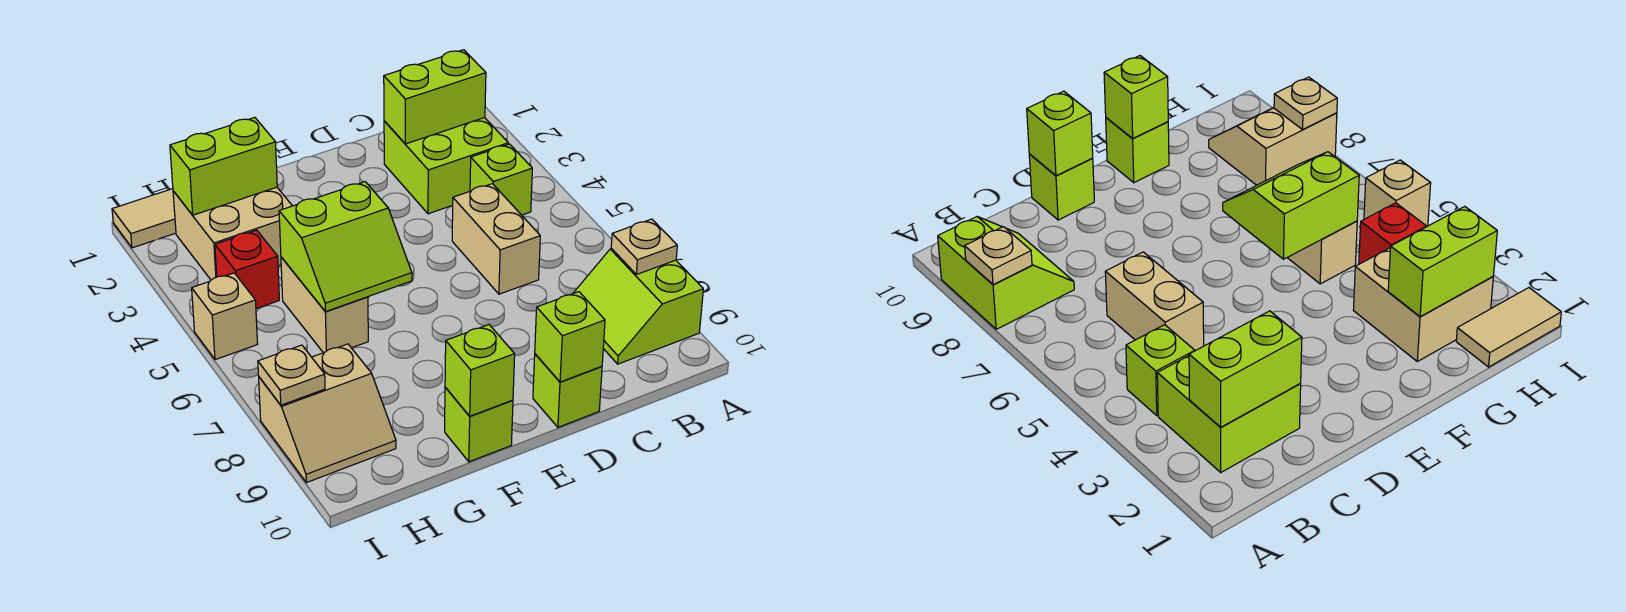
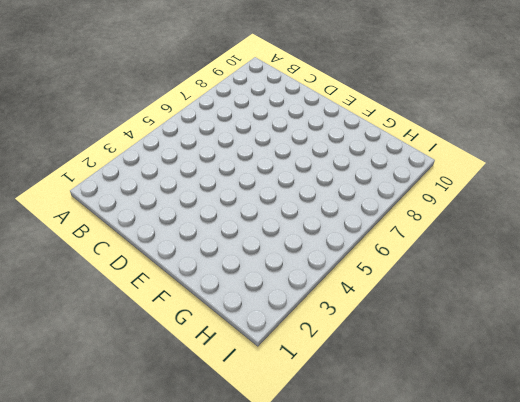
none -> lime slope A8:B9 level 1 top A
none -> lime brick B2:C3 level 1
none -> lime brick B4 level 1

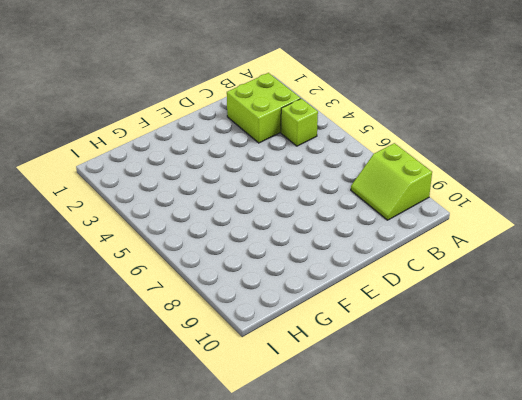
none -> tan brick C5:C6 level 1
none -> lime brick D10 level 1
none -> lime brick F10 level 1

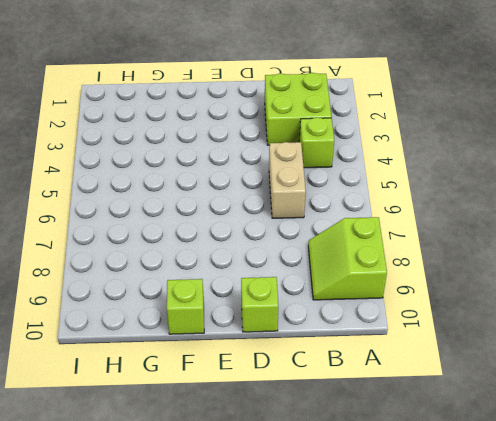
none -> tan brick G2:H3 level 1
none -> tan brick G5:G6 level 1
none -> tan tile H1:I1 level 1

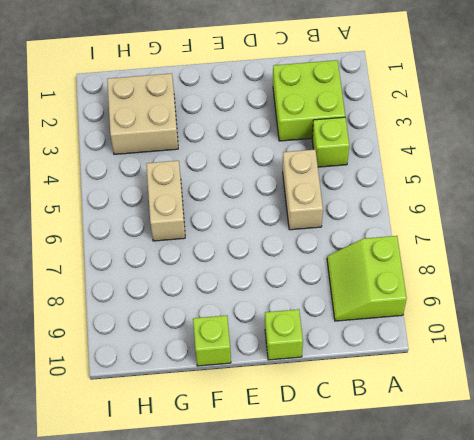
none -> tan tile H1:I1 level 1
none -> red brick H4 level 1
none -> tan slope H8:I9 level 1 top 8

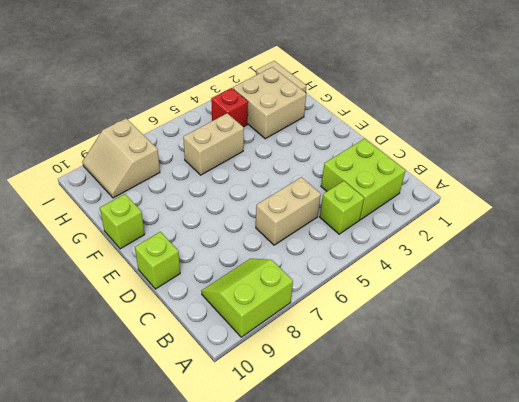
none -> tan brick I5 level 1
none -> tan plate A8 level 2
none -> lime brick B2:C2 level 2

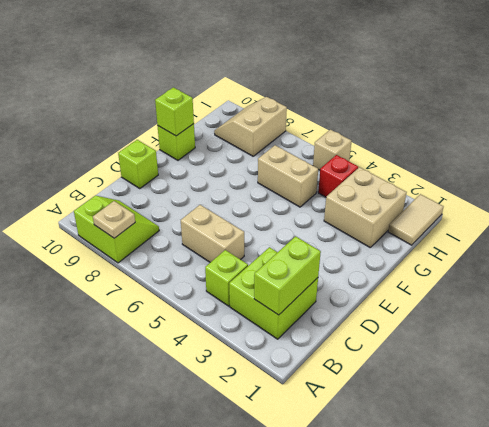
none -> lime brick D10 level 2
none -> lime slope F5:G6 level 2 top 5
none -> lime brick G2:H2 level 2

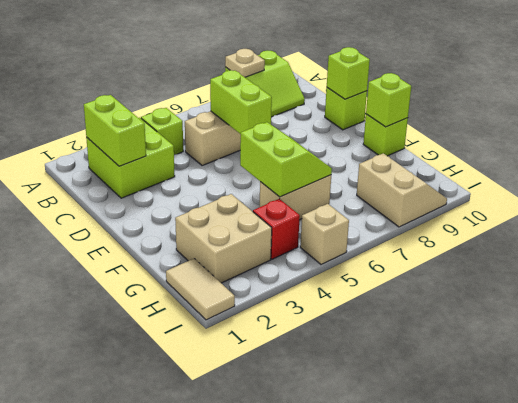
lime brick C6:D6 level 2 -> lime brick G2:H2 level 2
none -> tan plate I8 level 2

